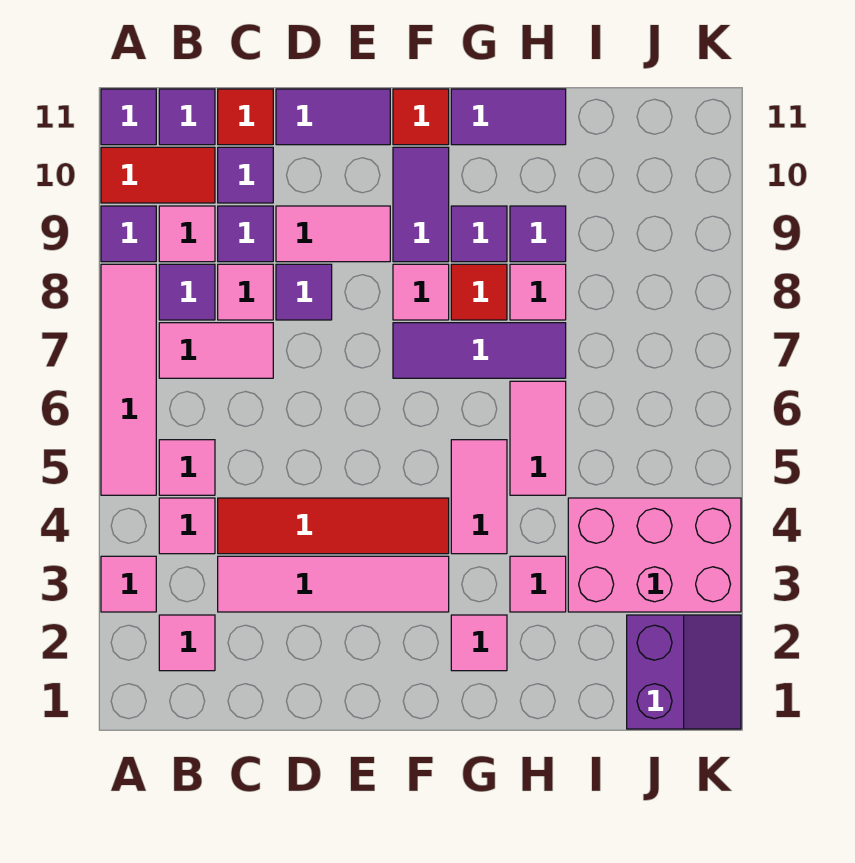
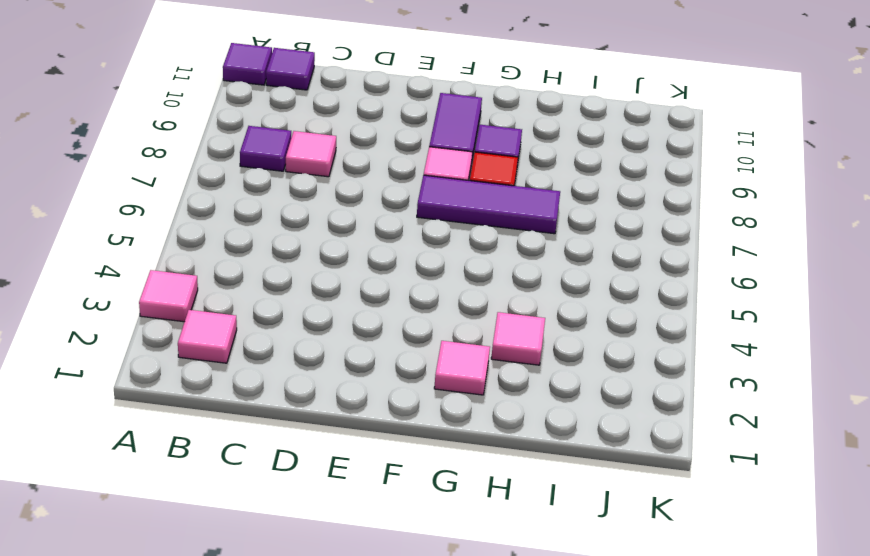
none -> pink tile A5:A8 level 1
none -> purple tile A9 level 1
none -> red tile A10:B10 level 1
none -> pink tile B4 level 1

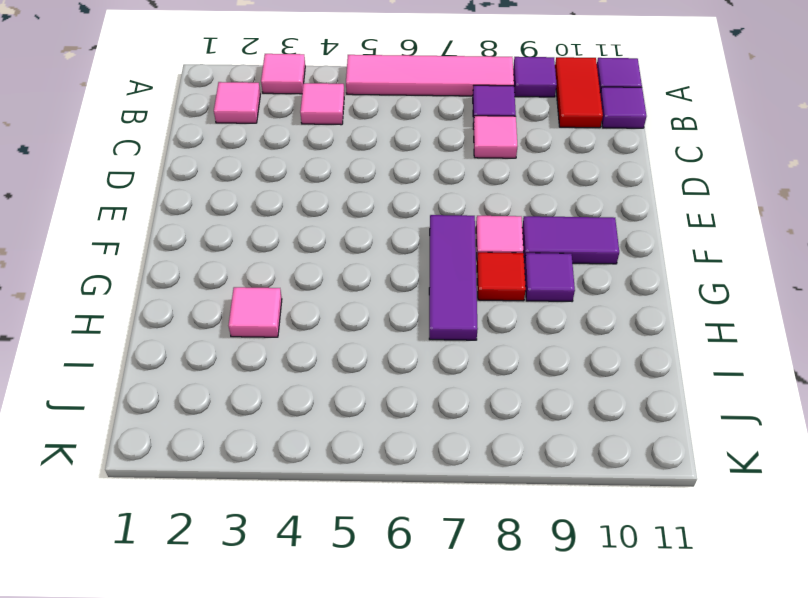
none -> pink tile B5 level 1
none -> pink tile B7:C7 level 1
none -> pink tile B9 level 1
none -> pink tile C3:F3 level 1

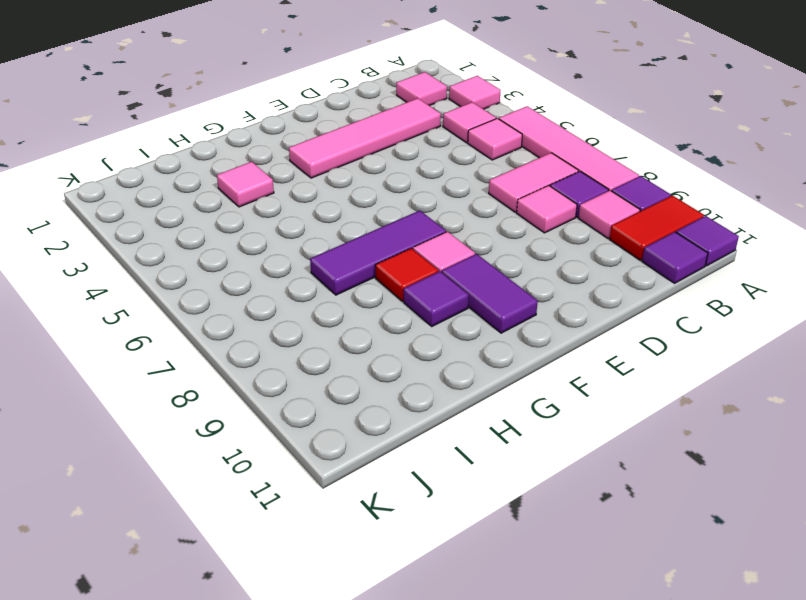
none -> red tile C4:F4 level 1
none -> purple tile C9 level 1
none -> purple tile C10 level 1
none -> red tile C11 level 1

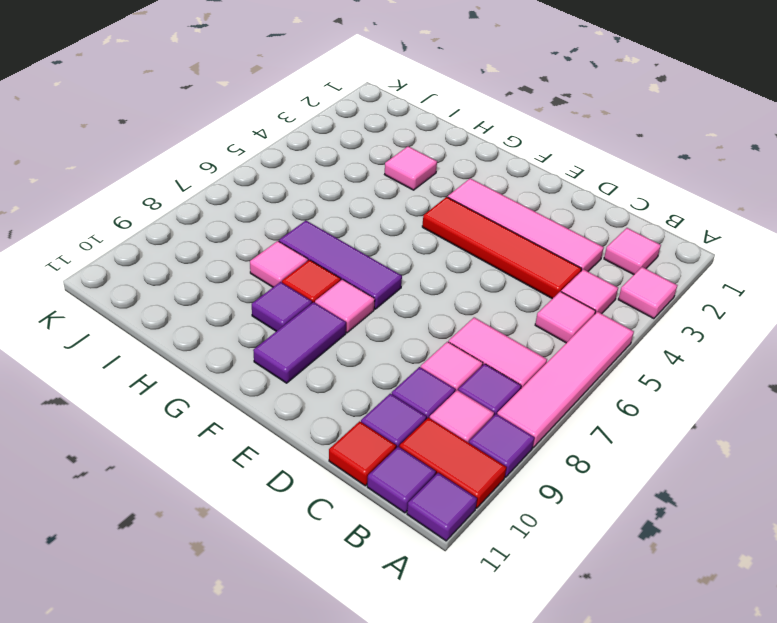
none -> purple tile D8 level 1
none -> pink tile D9:E9 level 1
none -> purple tile D11:E11 level 1
none -> red tile F11 level 1

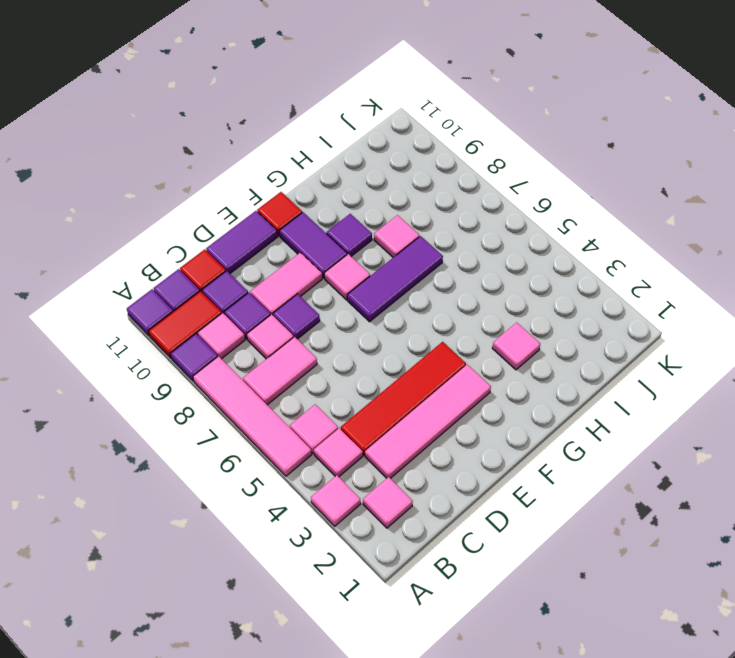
none -> purple tile B8 level 1
none -> pink tile G2 level 1
none -> pink tile G4:G5 level 1
none -> red tile G8 level 1

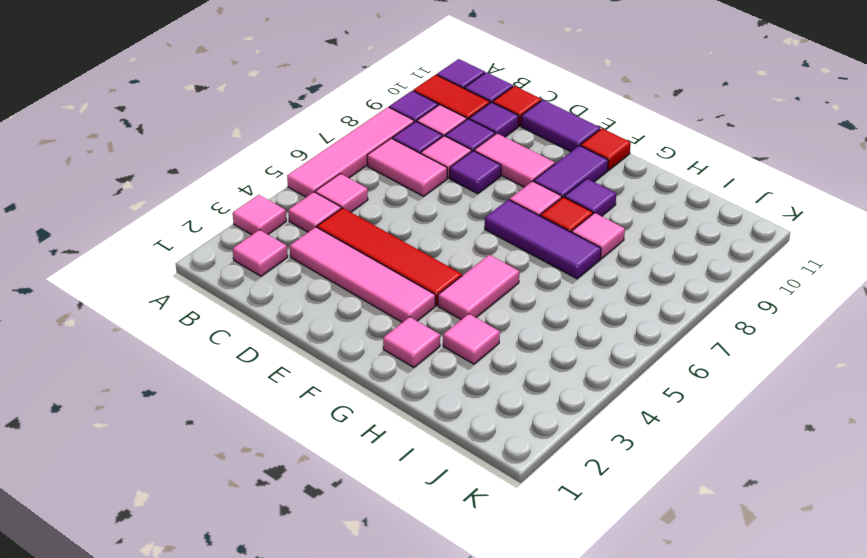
none -> purple tile G11:H11 level 1
none -> pink tile H5:H6 level 1
none -> purple tile H9 level 1
none -> pink brick I3:K4 level 1

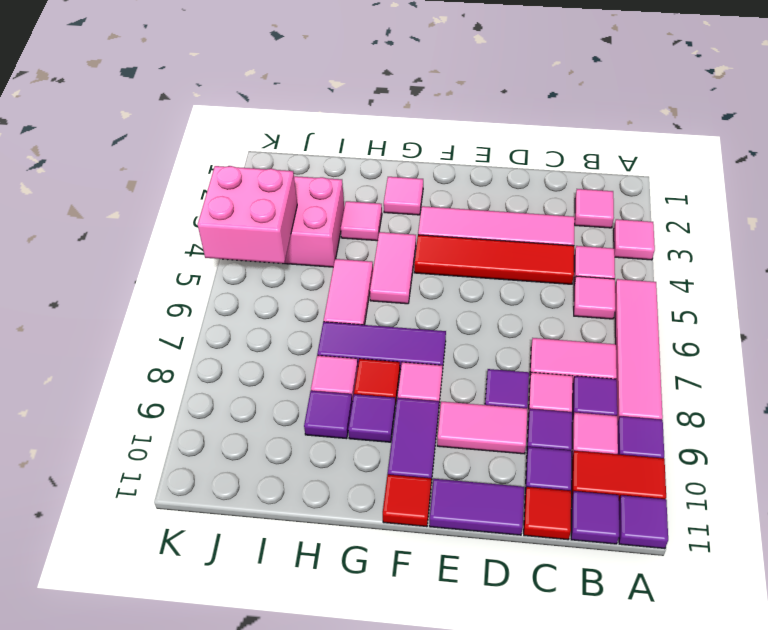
pink brick J4:K5 level 2 -> none
none -> purple tile G11:H11 level 1
none -> purple slope J1:K2 level 1 top J

